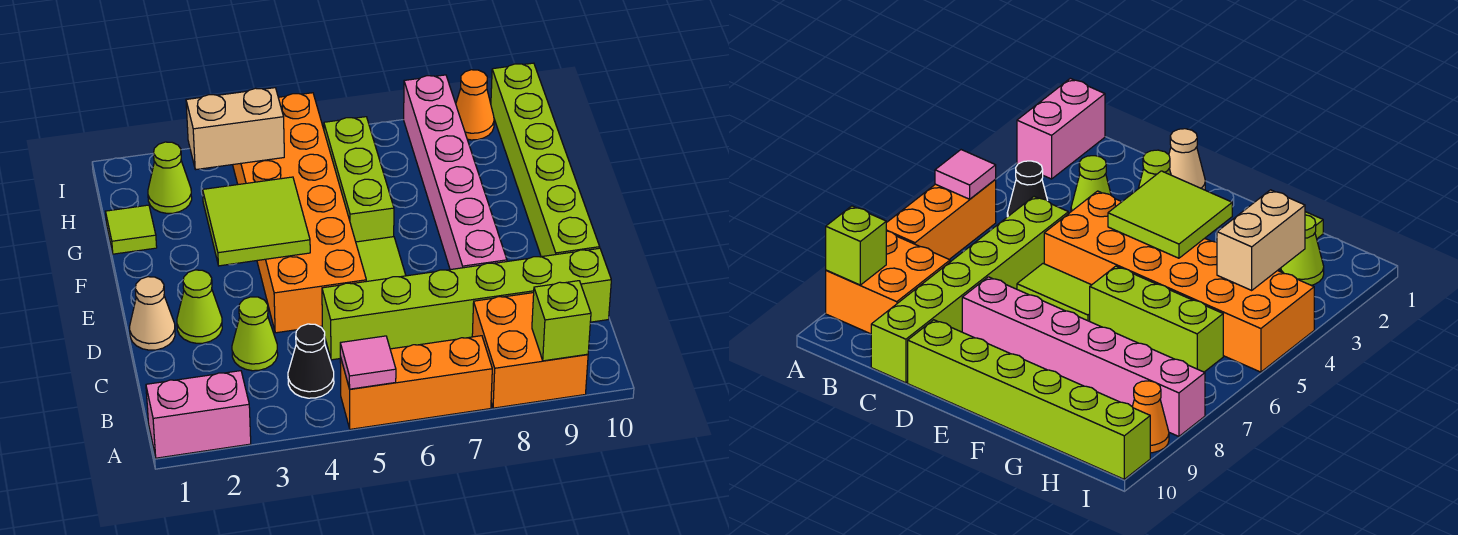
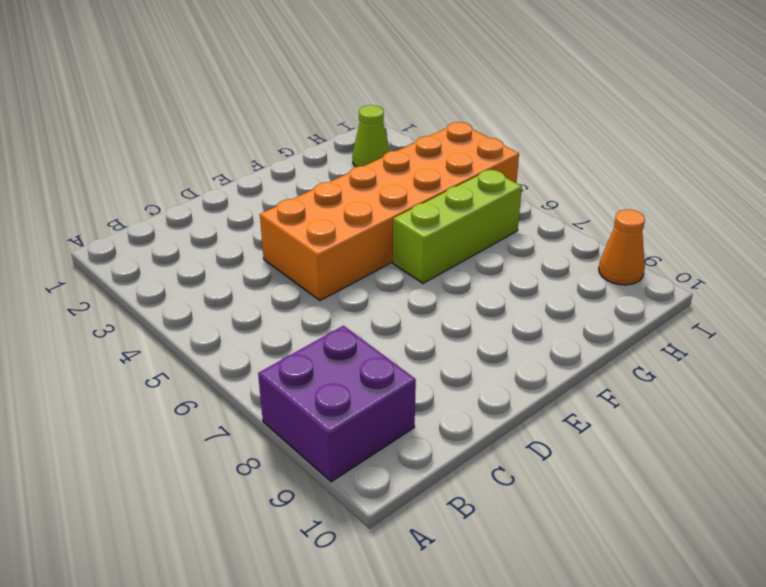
purple brick A8:B9 level 1 -> orange brick A8:B9 level 1
none -> pink brick A1:A2 level 1
none -> orange brick A5:A7 level 1
none -> black cone B4 level 1

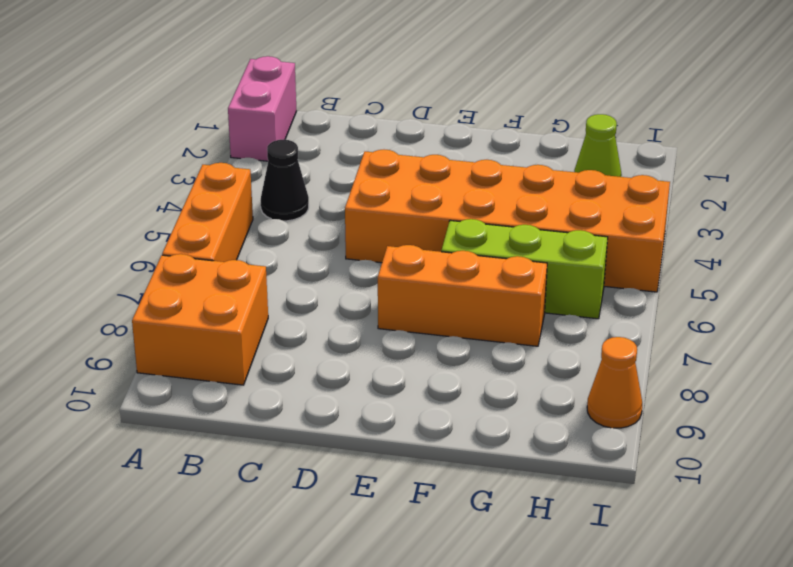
orange brick E7:G7 level 1 -> none
none -> lime cone C3 level 1
none -> lime brick C5:C10 level 1
none -> tan cone D1 level 1

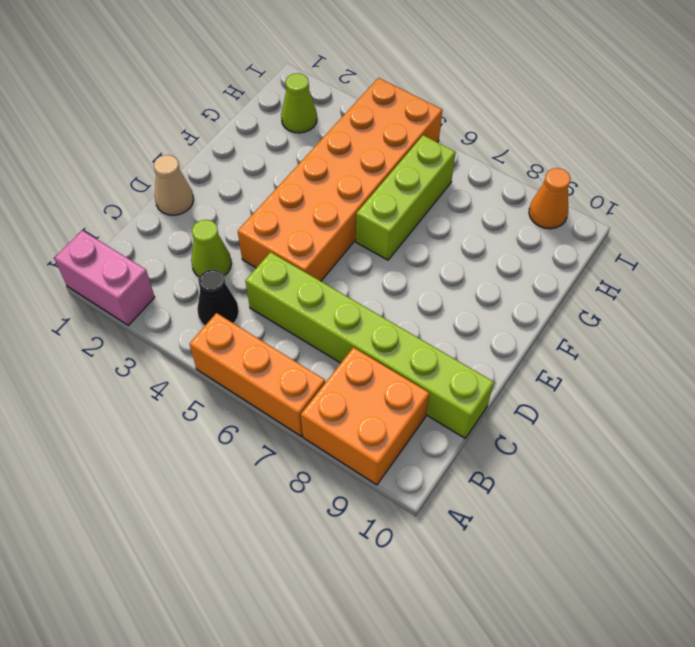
none -> lime cone D2 level 1
none -> lime tile D6:E6 level 1
none -> pink brick D8:I8 level 1

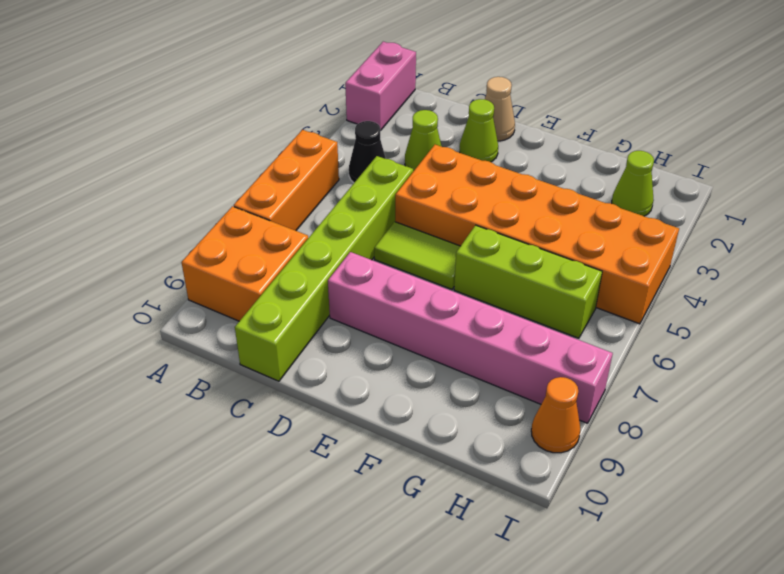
none -> lime brick D10:I10 level 1
none -> lime tile G1 level 1
none -> pink tile A5 level 2

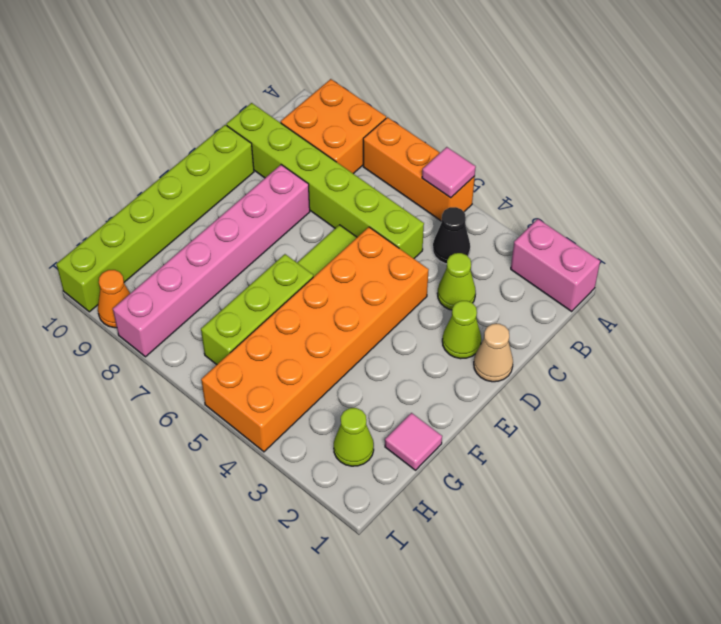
pink tile G1 level 1 -> lime tile G1 level 1
none -> lime brick A9 level 2
none -> lime tile E3:F4 level 2
none -> tan brick H3:H4 level 2

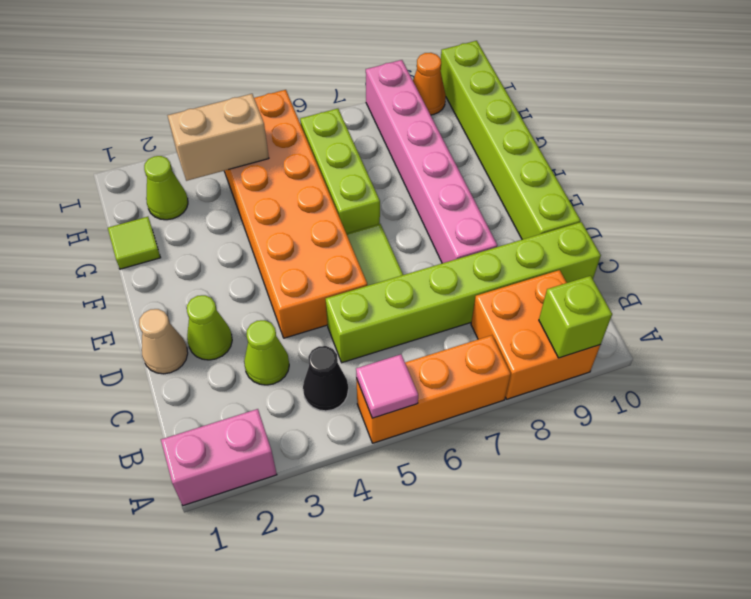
none -> lime tile E3:F4 level 2

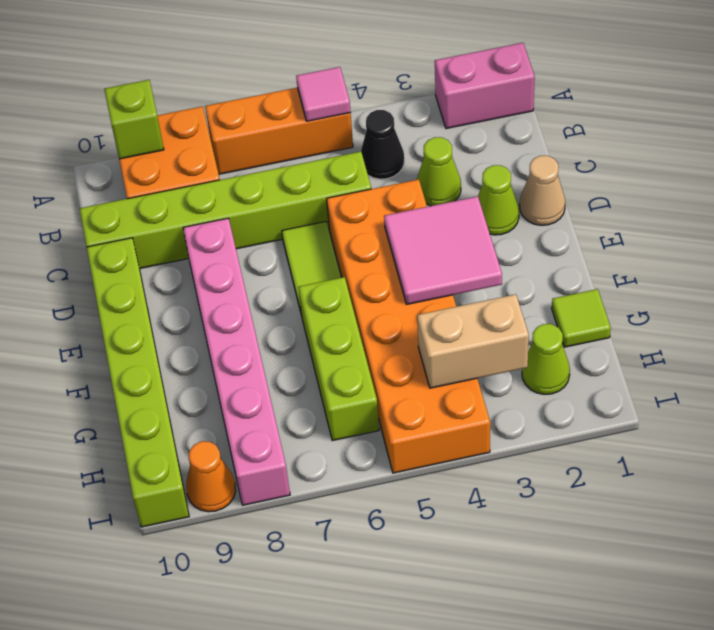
pink tile E3:F4 level 2 -> lime tile E3:F4 level 2

